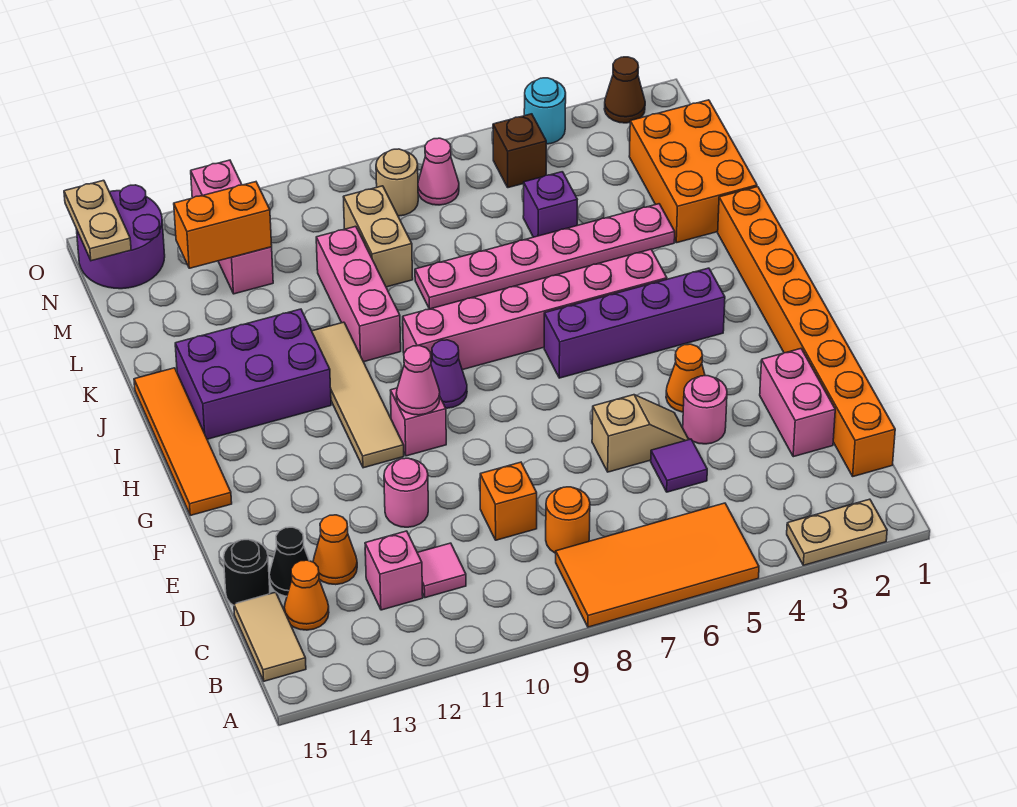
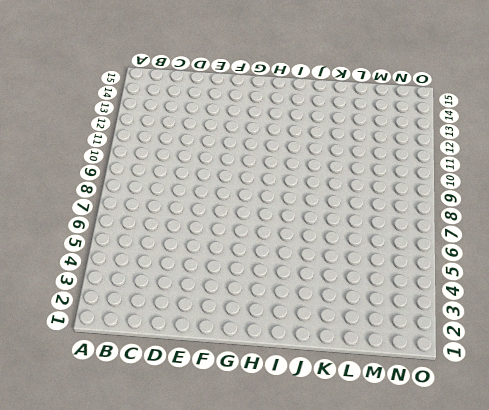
none -> tan plate A2:A3 level 1
none -> orange tile A5:B8 level 1
none -> tan tile B15:C15 level 1
none -> orange brick C1:J1 level 1

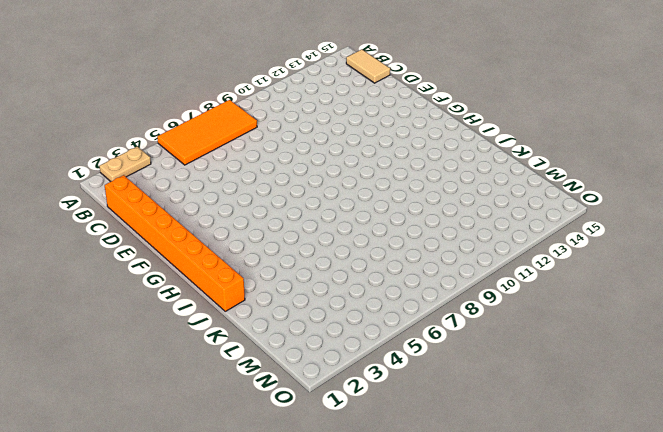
none -> orange round brick C8 level 1
none -> pink tile C11 level 1
none -> pink brick C12 level 1
none -> orange cone C14 level 1

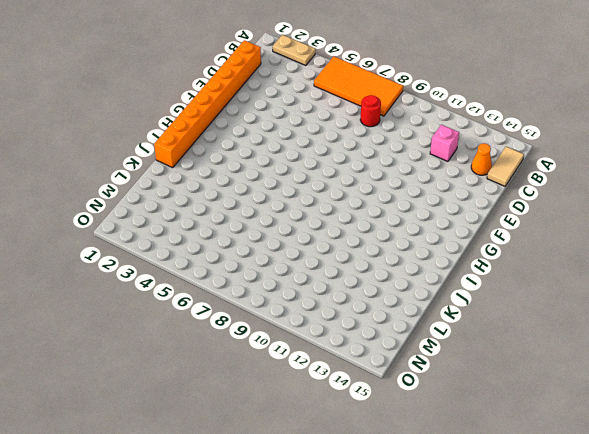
red round brick C8 level 1 -> orange round brick C8 level 1
none -> pink tile C11 level 1
none -> pink brick D2:E2 level 1
none -> purple tile D5 level 1
none -> orange brick D9 level 1

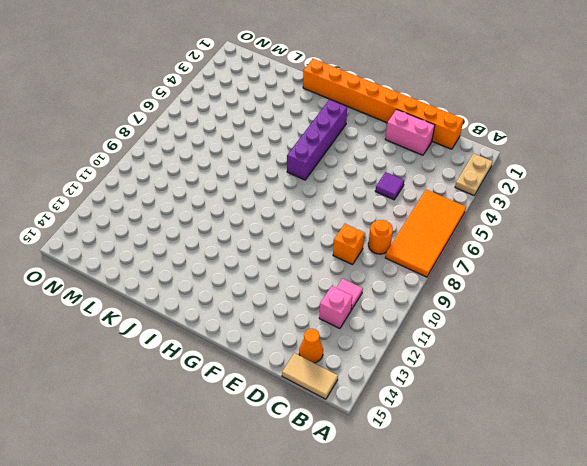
none -> orange cone D13 level 1
none -> black cone D14 level 1
none -> black round brick D15 level 1
none -> pink round brick E4 level 1

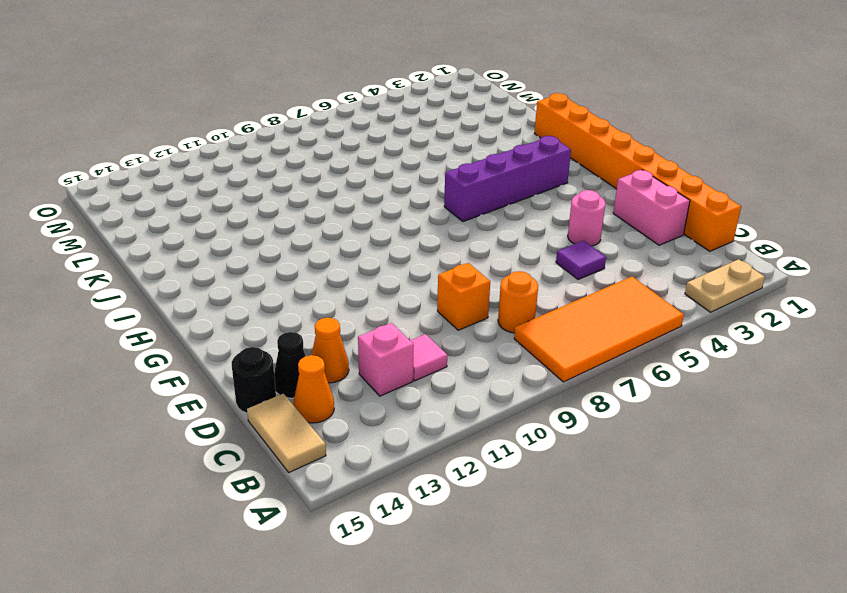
none -> tan slope E5:E6 level 1 top 6
none -> pink round brick E11 level 1
none -> orange cone F4 level 1
none -> pink brick G10 level 1

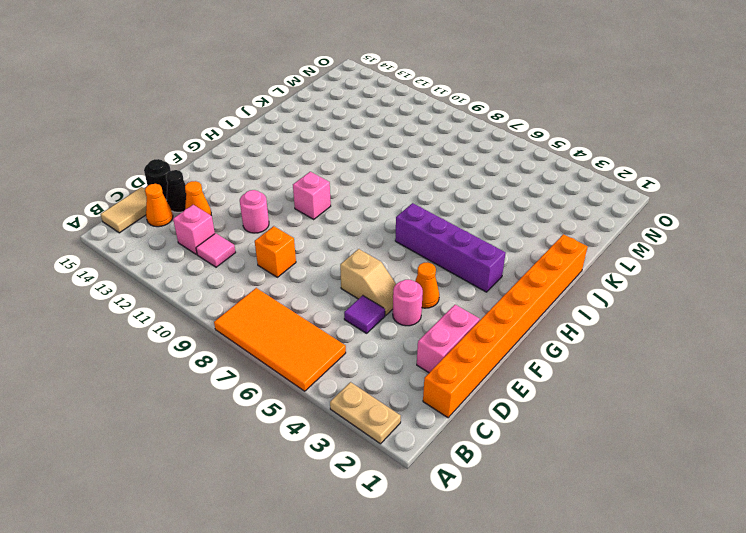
none -> orange round brick C8 level 1
none -> tan tile G11:J11 level 1
none -> orange tile G15:J15 level 1
none -> purple cone H9 level 1

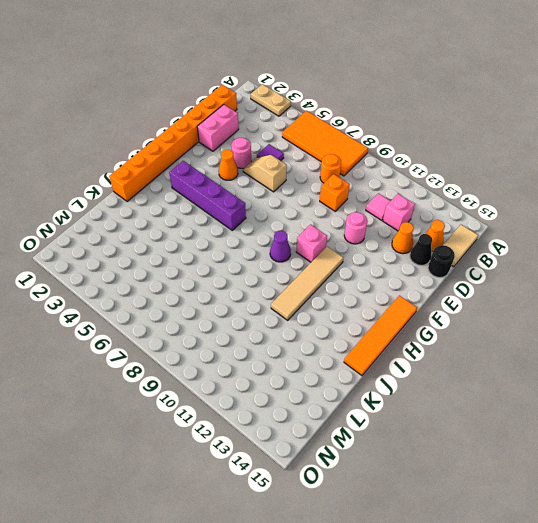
none -> pink brick I4:I9 level 1
none -> purple brick I12:J14 level 1
none -> pink brick J10:L10 level 1
none -> orange brick K1:M2 level 1

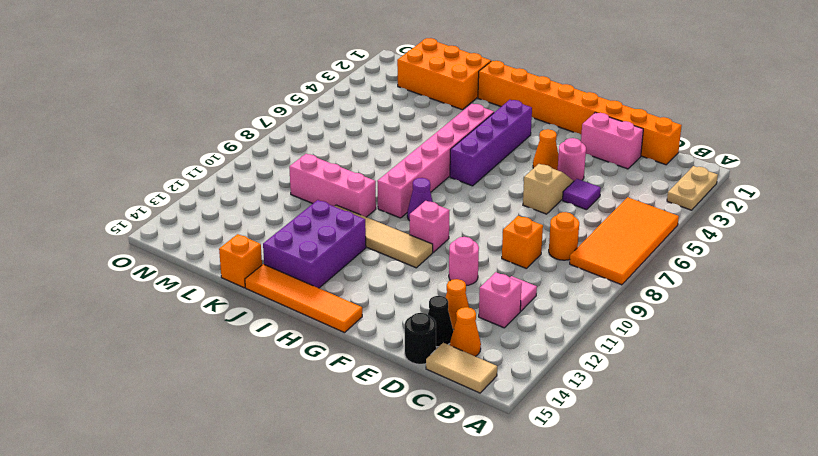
orange brick K15 level 1 -> none
none -> pink plate K3:K8 level 1
none -> purple brick L5 level 1
none -> tan brick L9:M9 level 1
none -> pink brick M12:O12 level 1

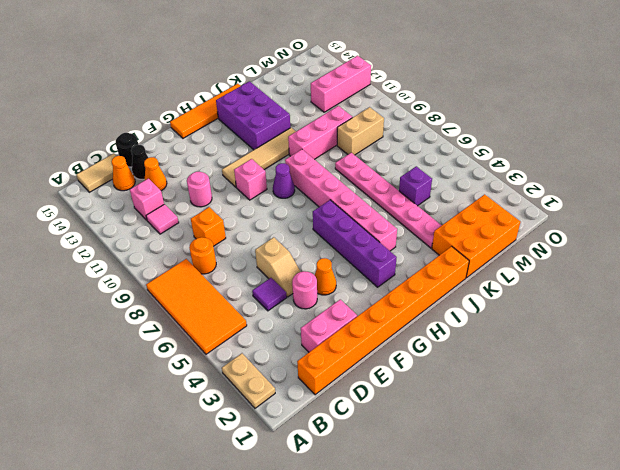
none -> brown brick N5 level 1
none -> pink cone N7 level 1
none -> tan round brick N8 level 1
none -> purple round brick N14:O15 level 1

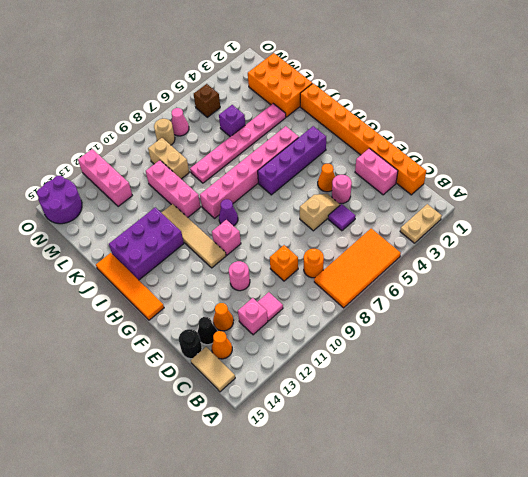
none -> brown cone O2 level 1
none -> cyan round brick O4 level 1
none -> pink cone G10 level 2
none -> orange brick M12:M13 level 2

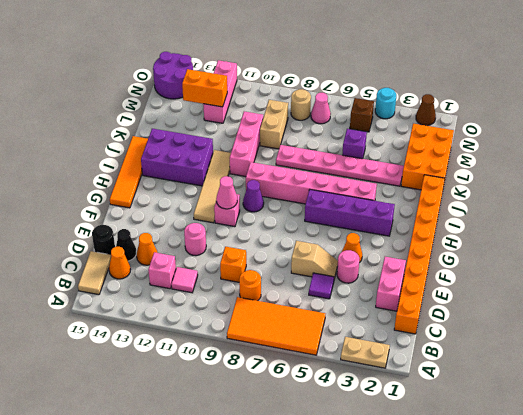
none -> tan plate N15:O15 level 2

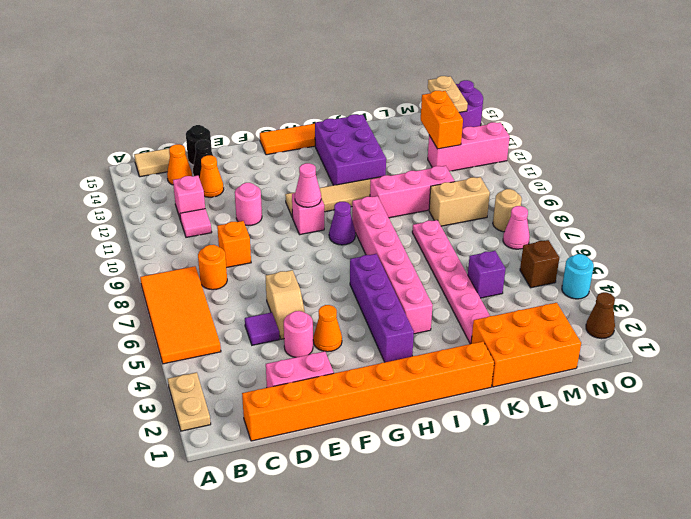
tan plate N14:N15 level 2 -> tan plate N15:O15 level 2

